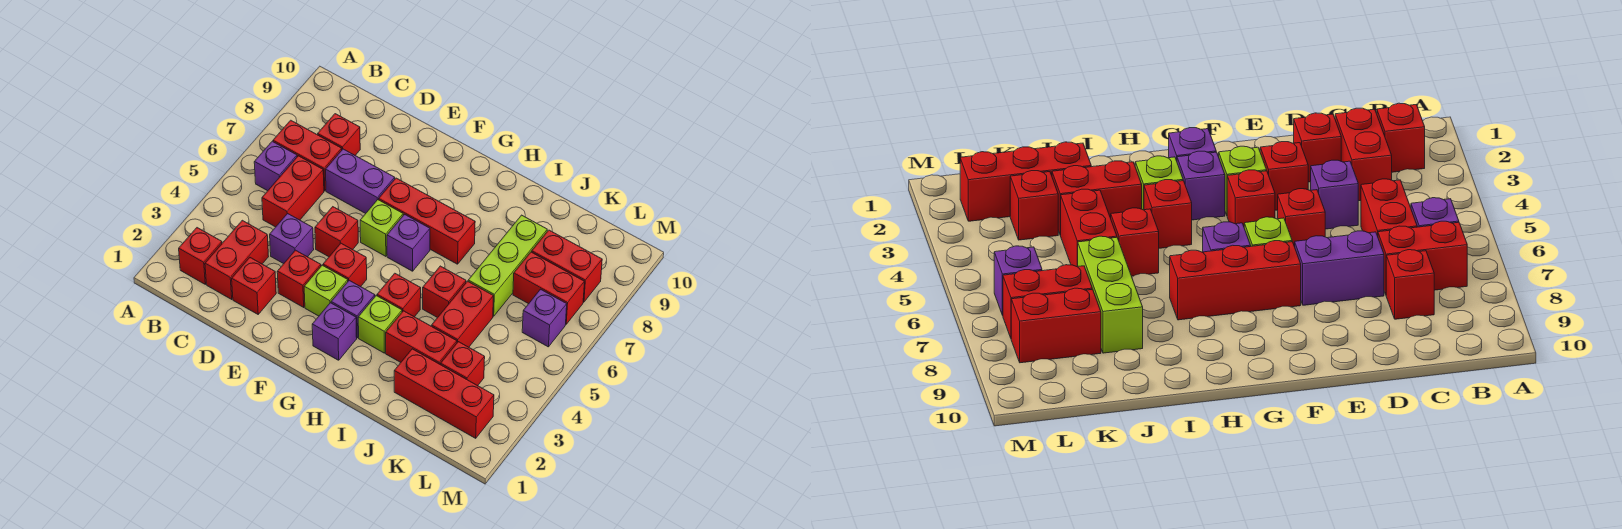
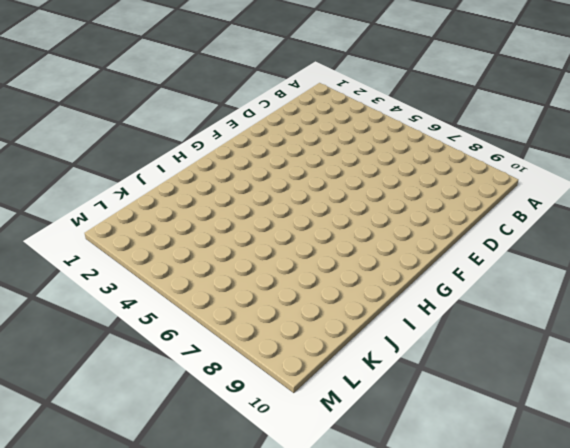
none -> red brick B2 level 1
none -> purple brick B6 level 1
none -> red brick B7:C7 level 1

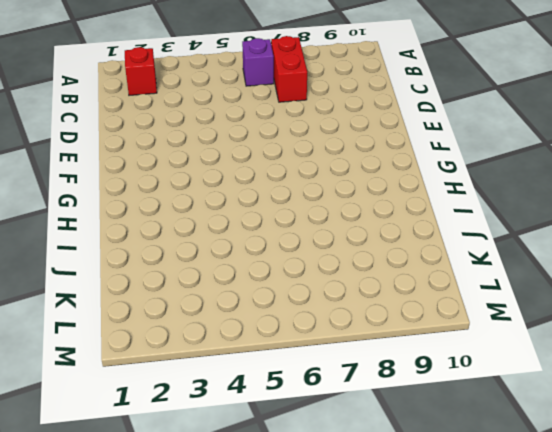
none -> red brick C2:C3 level 1
none -> red brick C5:C6 level 1
none -> red brick C8 level 1

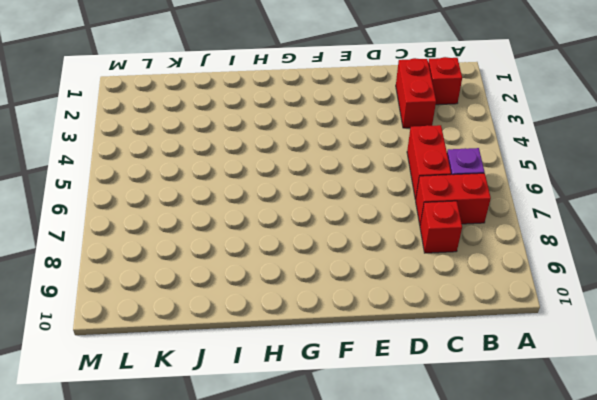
none -> red brick D2 level 1
none -> purple brick D4 level 1
none -> purple brick D7:E7 level 1

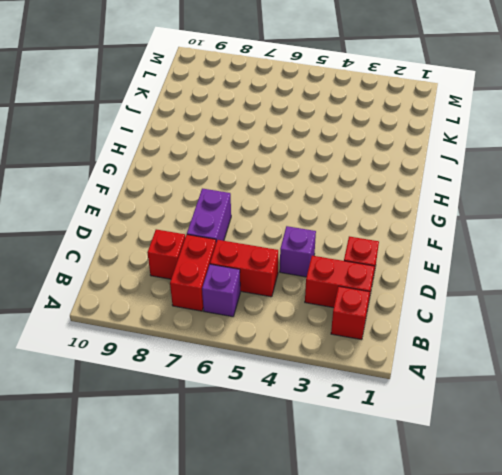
none -> red brick E3 level 1
none -> red brick E5 level 1
none -> lime brick F3 level 1

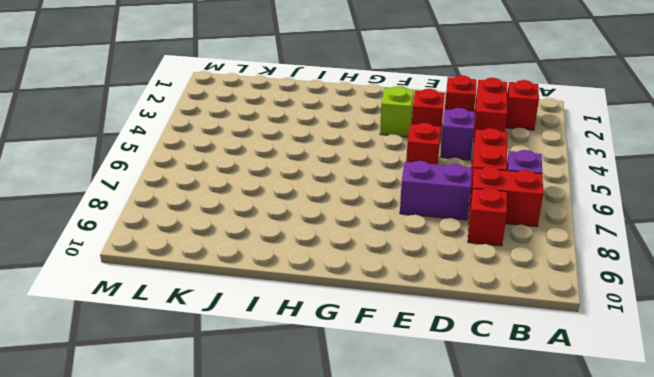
none -> red brick F4 level 1
none -> lime brick F6 level 1
none -> red brick F7:H7 level 1

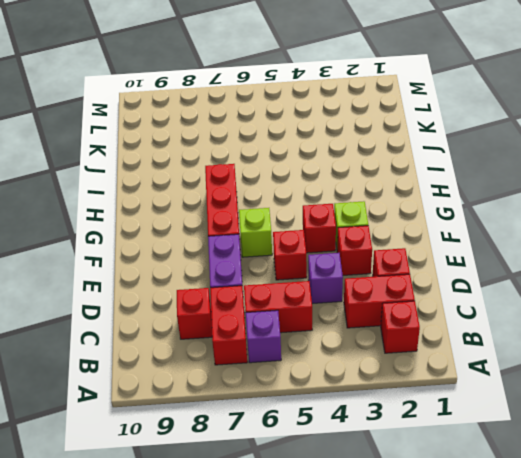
none -> purple brick G2 level 1
none -> purple brick G3 level 1
none -> purple brick G6 level 1

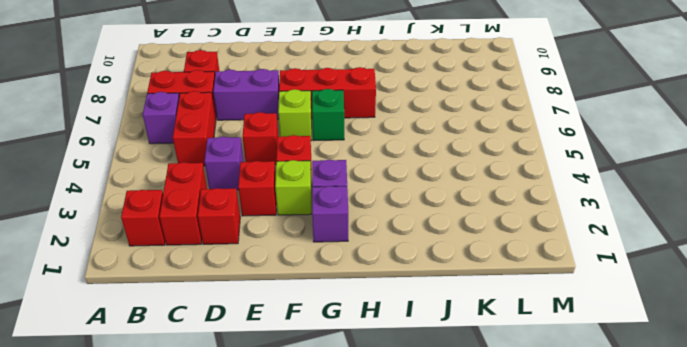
green brick G6 level 1 -> purple brick G6 level 1
none -> lime brick H3 level 1
none -> red brick H4 level 1
none -> red brick I3:J3 level 1

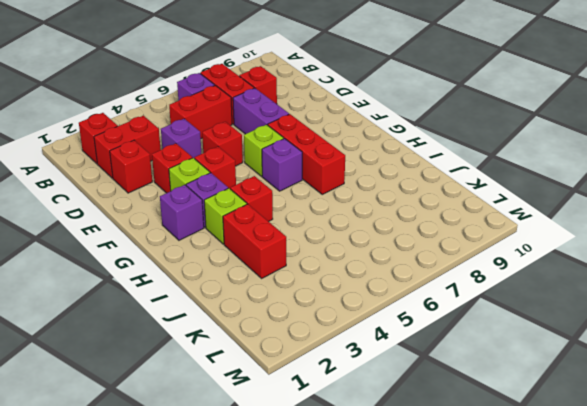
none -> red brick I5 level 1
none -> red brick J2:L2 level 1
none -> red brick J4:J5 level 1

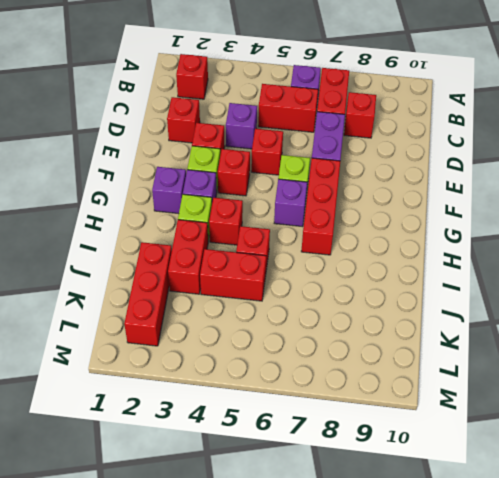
none -> red brick C2:C3 level 1
none -> lime brick J6:J8 level 1
none -> red brick K3 level 1

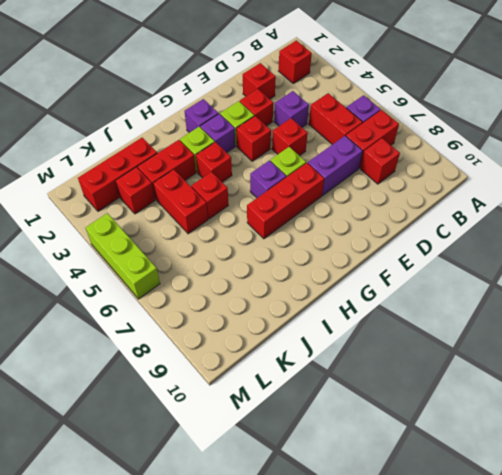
lime brick M4:M6 level 1 -> lime brick J6:J8 level 1
none -> red brick C2:C3 level 1
none -> red brick K7:L7 level 1
none -> red brick K8:L8 level 1

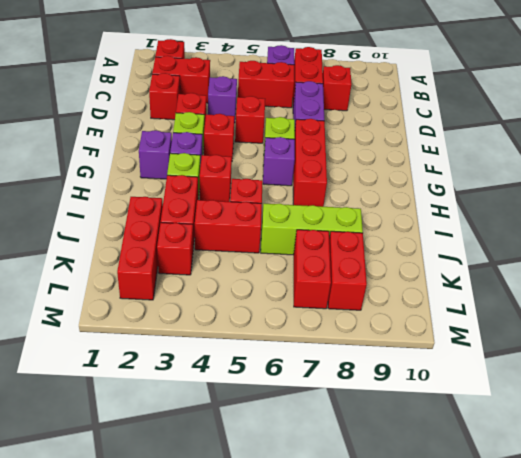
none -> purple brick L6 level 1

